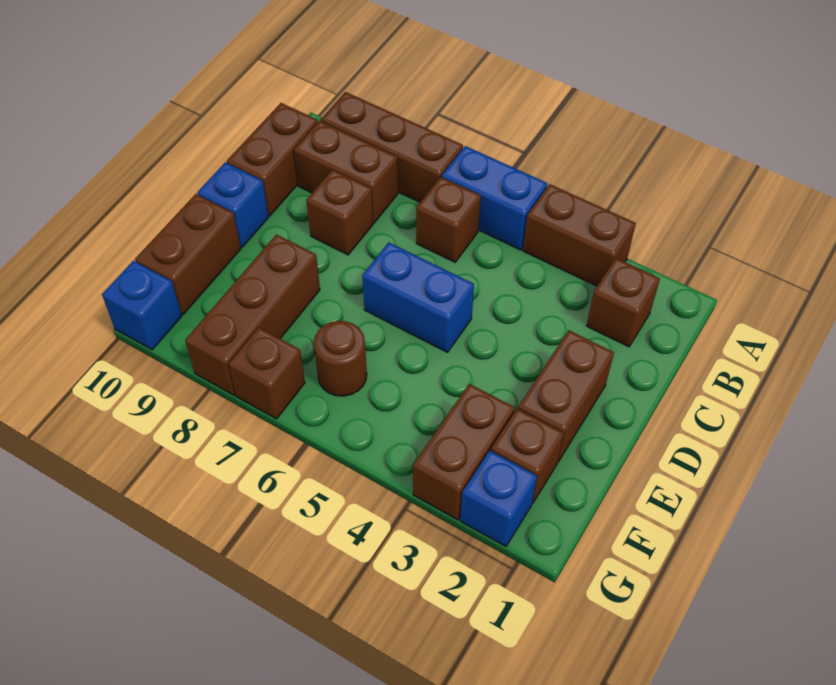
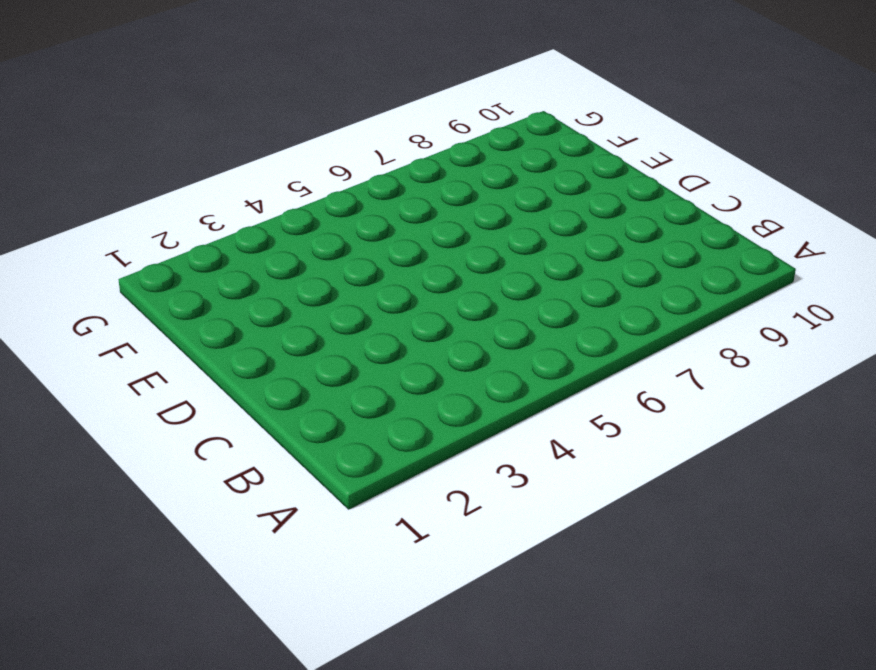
none -> brown brick A3:A4 level 1
none -> blue brick A5:A6 level 1
none -> brown brick A7:A9 level 1

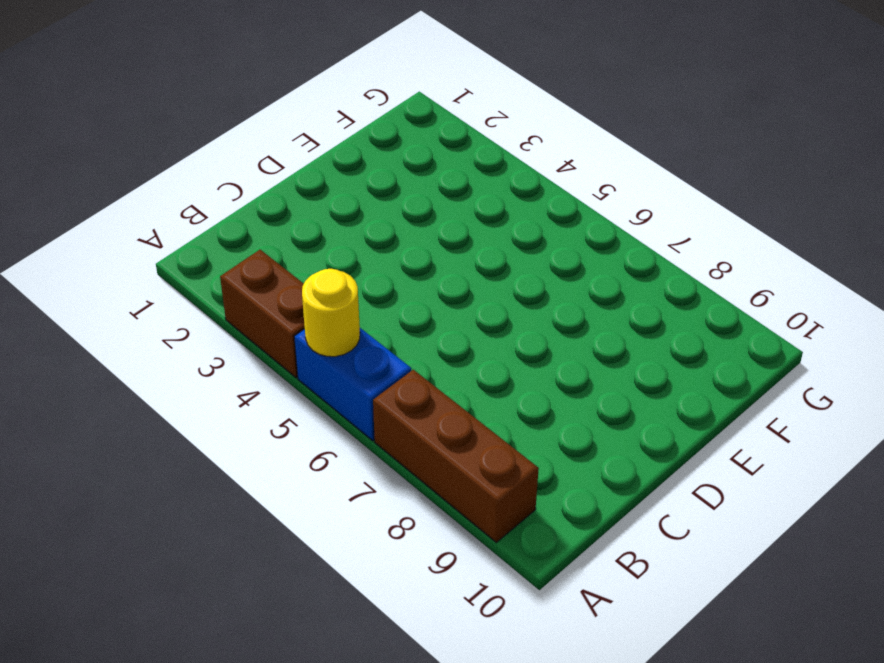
yellow round brick A5 level 2 -> none
none -> brown brick B2 level 1
none -> brown brick B6 level 1
none -> brown brick B8:B9 level 1

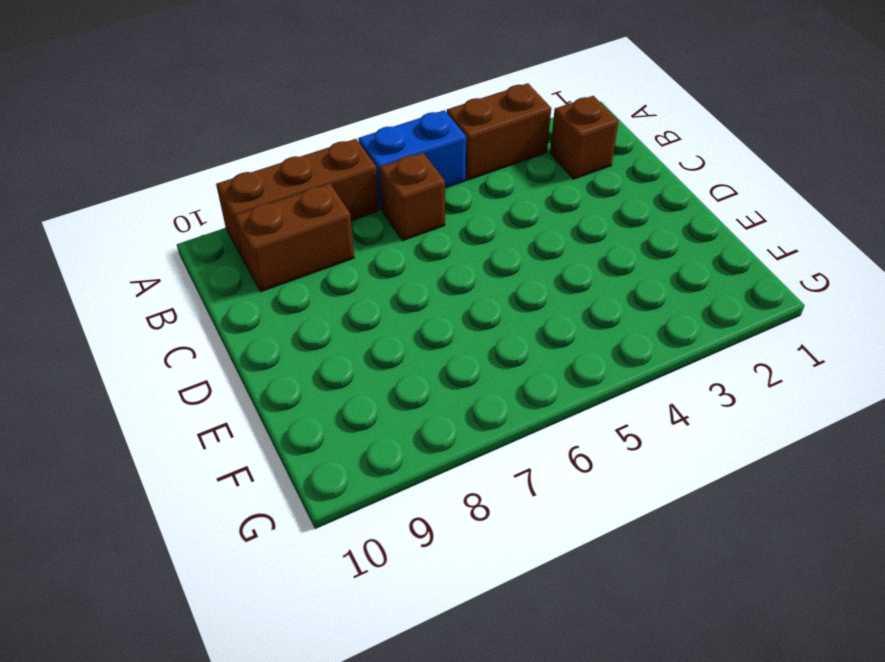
none -> brown brick B10:C10 level 1
none -> brown brick C8 level 1
none -> brown brick D2:E2 level 1

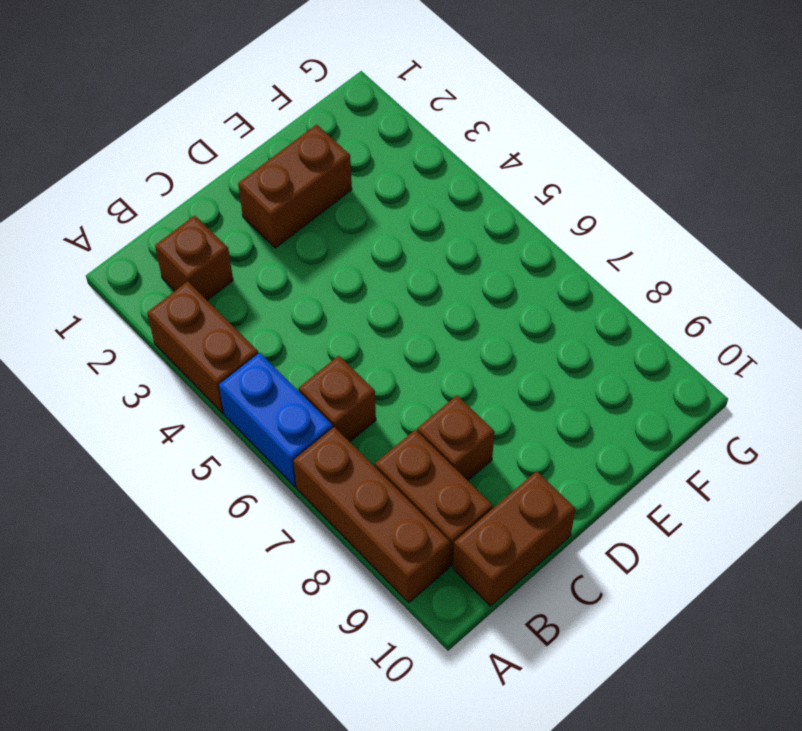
none -> blue brick D5:D6 level 1
none -> blue brick D10 level 1
none -> brown brick E8:G8 level 1

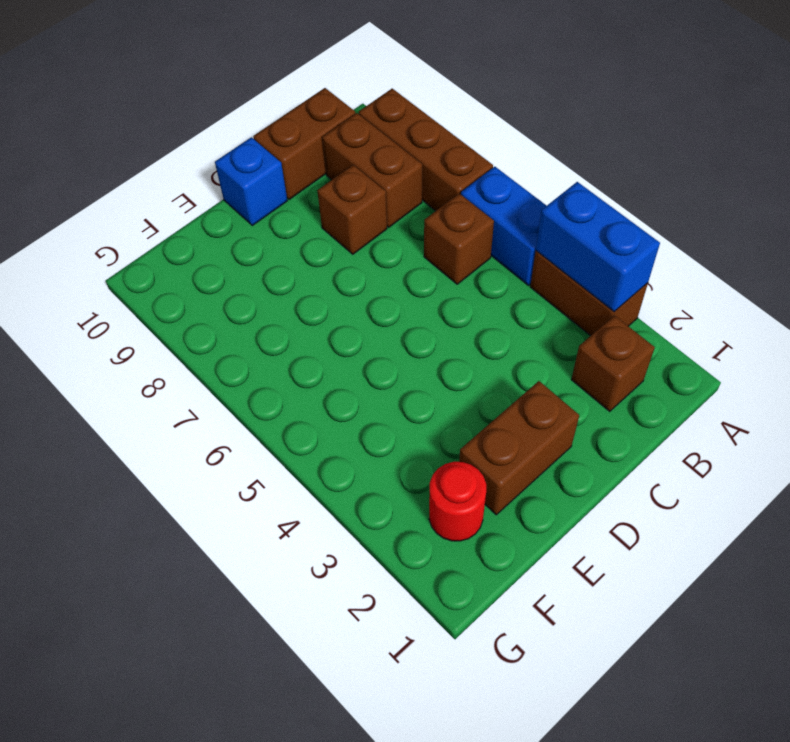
blue brick A3:A4 level 2 -> blue brick D5:D6 level 1
red round brick F2 level 1 -> brown brick F2 level 1
none -> brown brick E8:G8 level 1
none -> brown brick E10:F10 level 1
none -> brown brick F3:G3 level 1

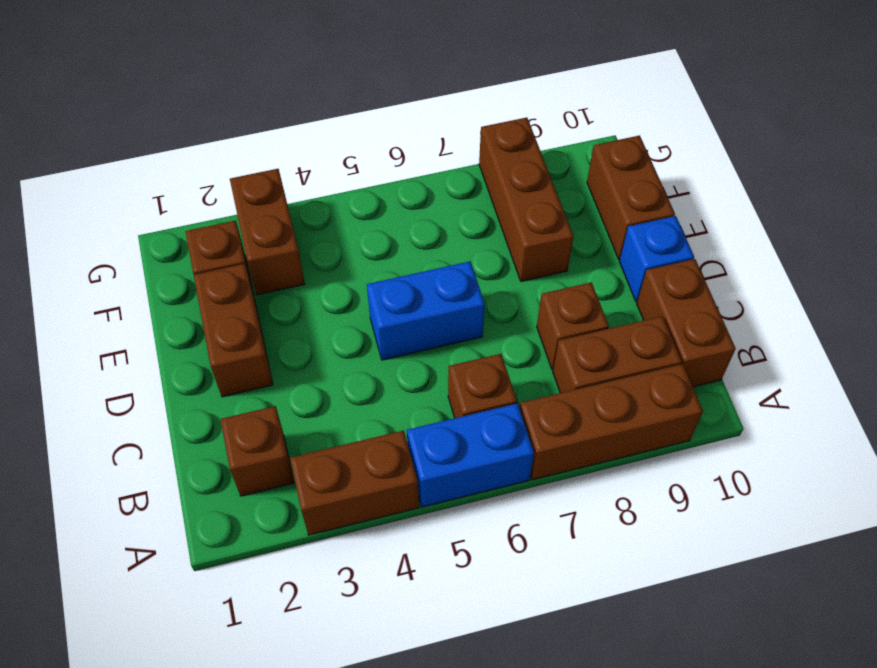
none -> brown round brick F6 level 1
none -> blue brick G2 level 1
none -> brown brick G7 level 1

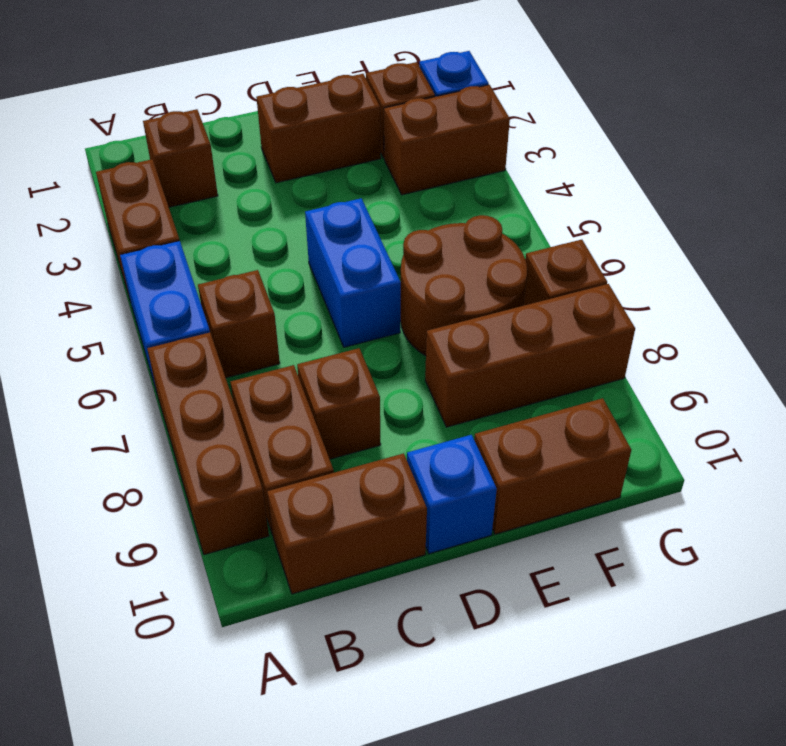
brown round brick E6:F7 level 1 -> brown round brick F6 level 1
none -> blue brick G10 level 1

